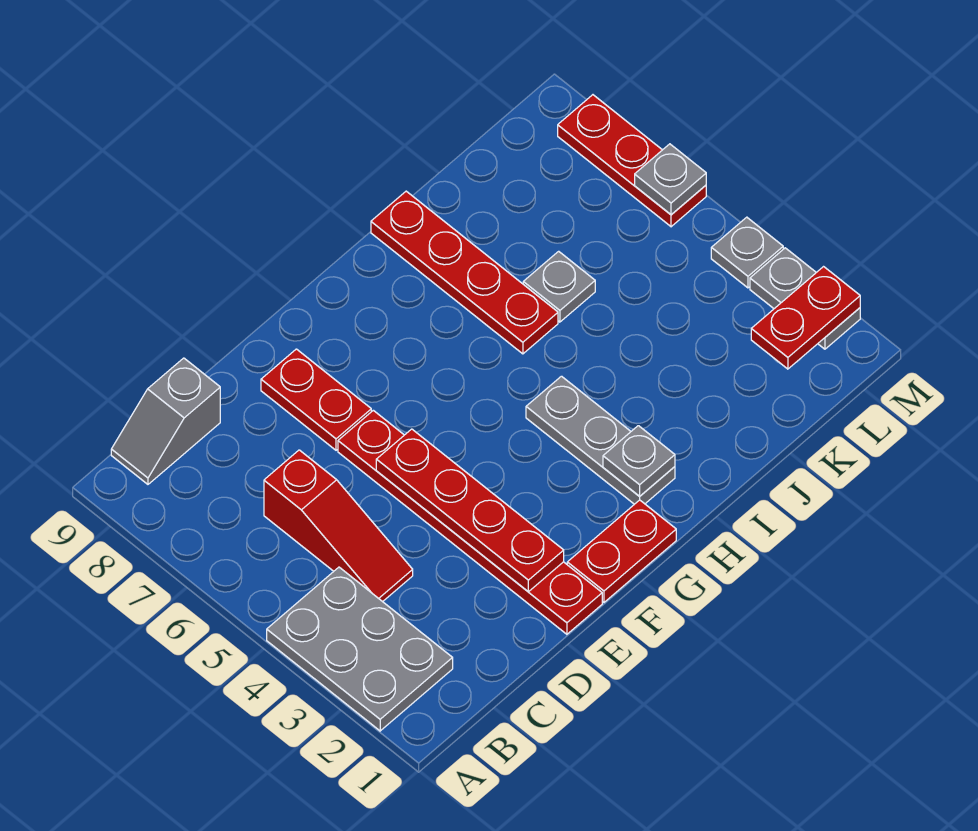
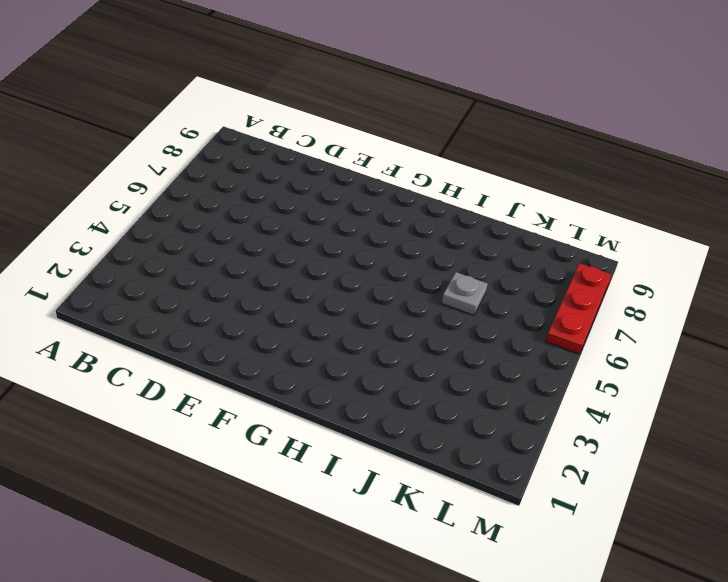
none -> grey plate A2:B4 level 1
none -> grey slope B9:C9 level 1 top C
none -> red slope C4:C6 level 1 top 6

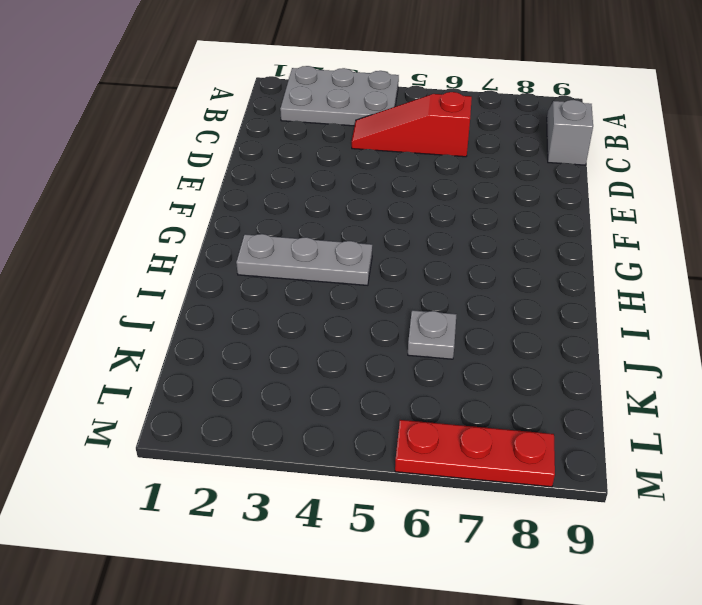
none -> red plate E1:E6 level 1
none -> red plate E7:E8 level 1
none -> red plate F1:G1 level 1

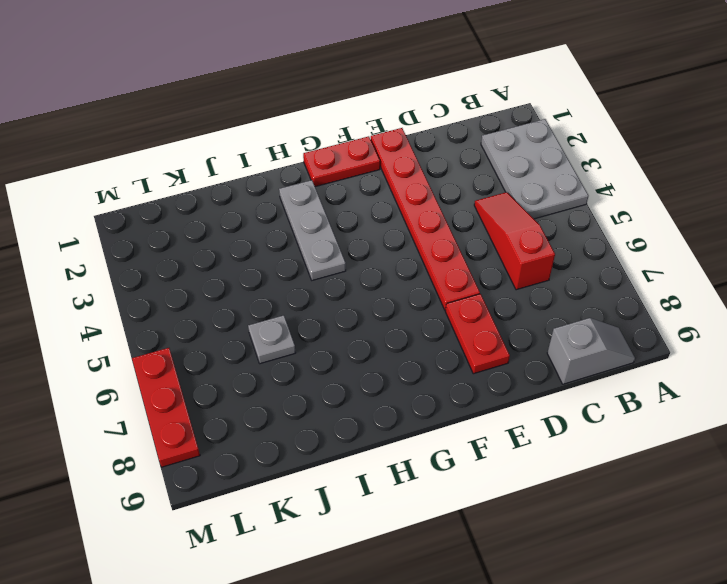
none -> red plate I6:I9 level 1
none -> grey plate M2:M3 level 1
none -> grey plate M4 level 1

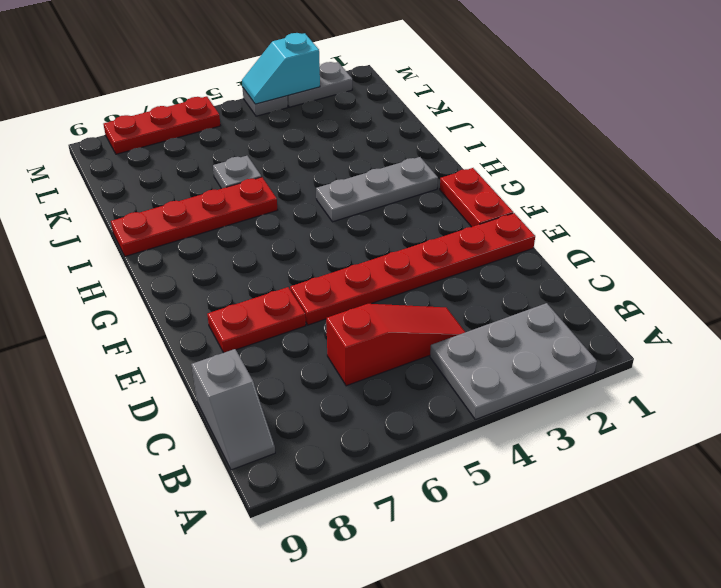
cyan slope M3:M4 level 2 top 3 -> none
none -> red plate E2:E5 level 2
none -> grey plate H2 level 2
none -> red plate L2:M2 level 2

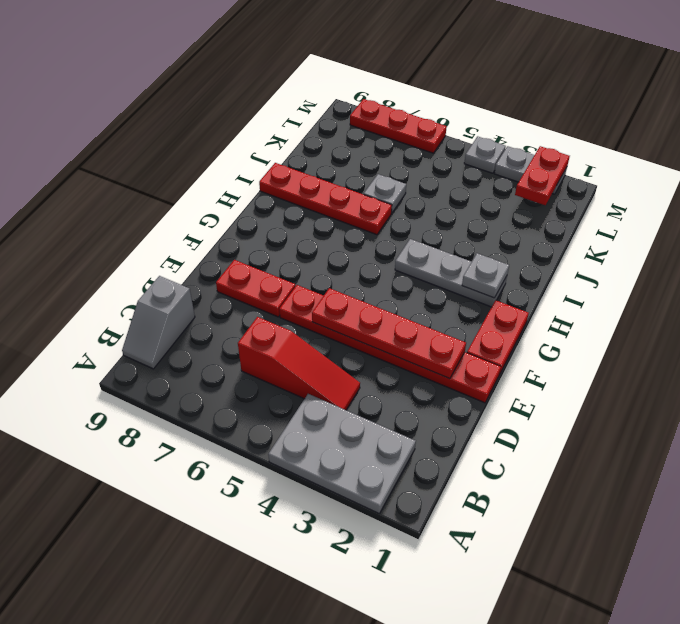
none -> grey plate M6 level 2

